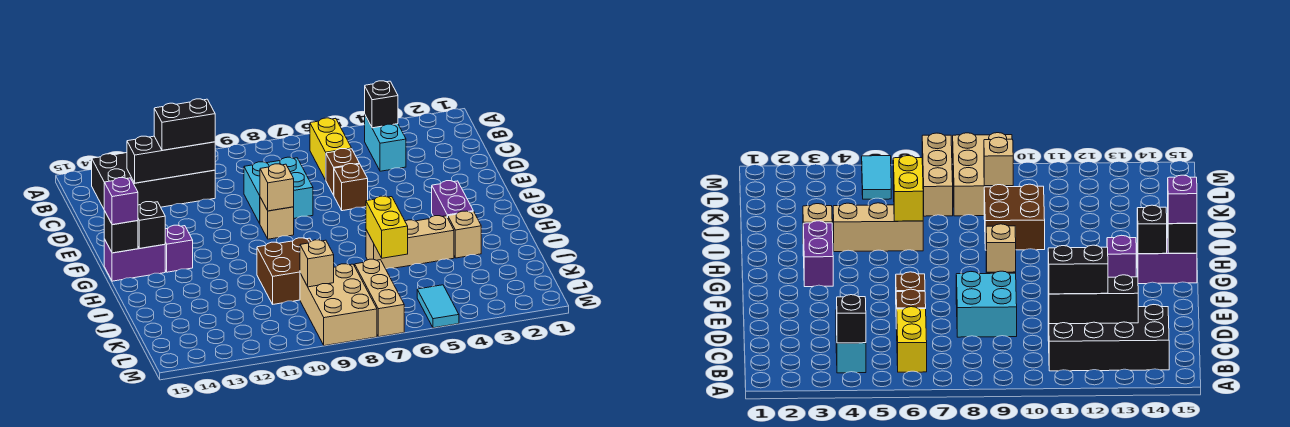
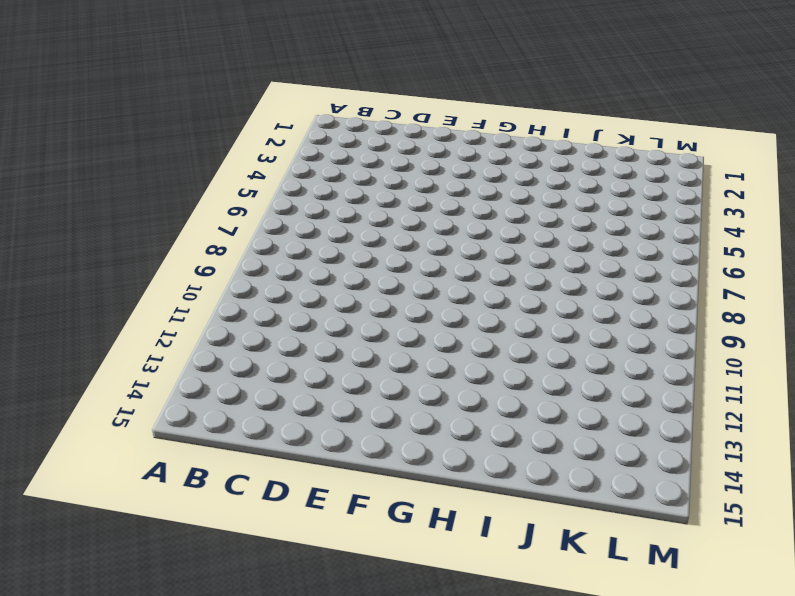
none -> cyan brick B4:C4 level 1
none -> yellow brick B6:C6 level 1
none -> black brick B11:C14 level 1

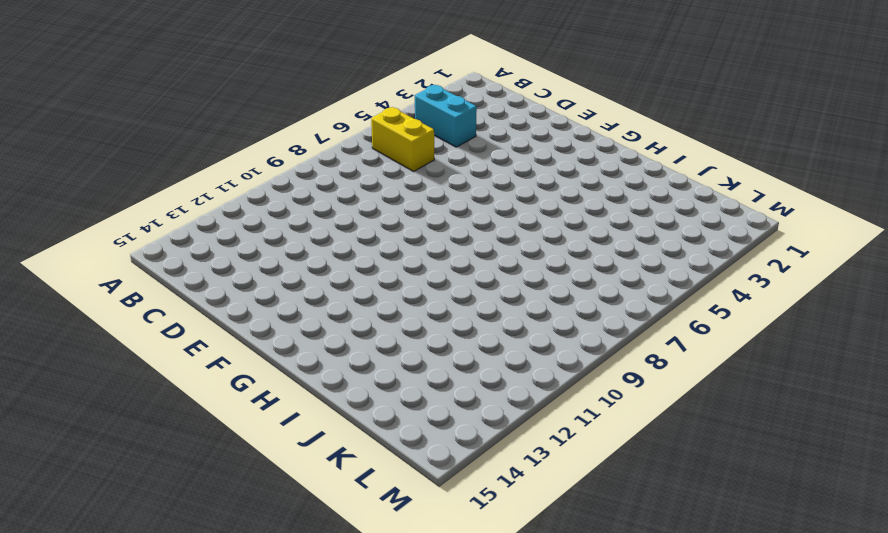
none -> black brick B11:C14 level 1
none -> brown brick D6 level 1
none -> cyan brick D8:E9 level 1

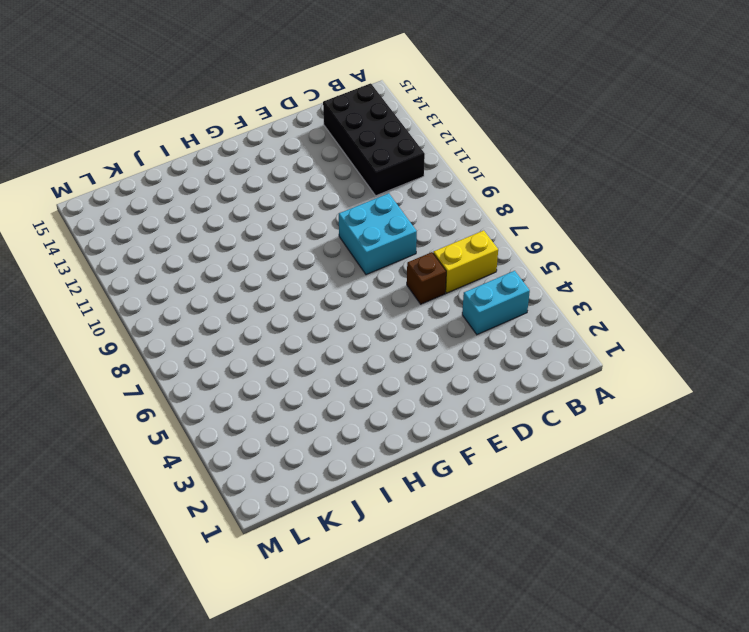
none -> brown brick E6 level 1
none -> tan brick F9 level 1
none -> purple brick G3:H3 level 1

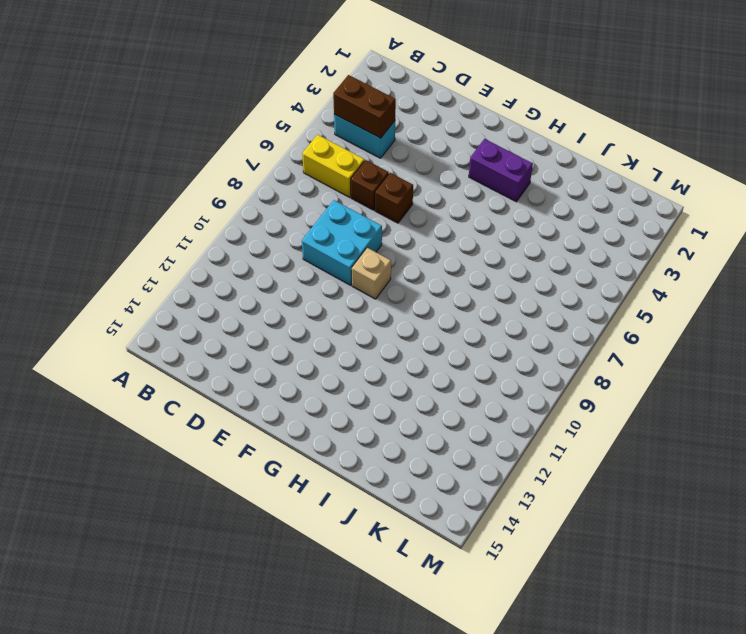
brown brick B4:C4 level 2 -> black brick B4 level 2
none -> black brick B11:C14 level 1
none -> purple brick G13 level 1
none -> purple brick G14:G15 level 1

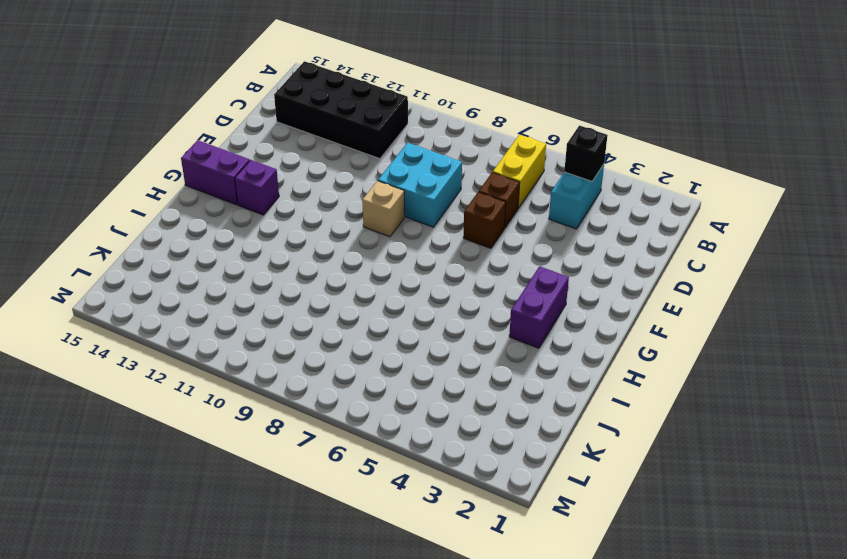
none -> tan brick I3 level 1
none -> tan brick I4:I6 level 1
none -> brown brick I9:J10 level 1

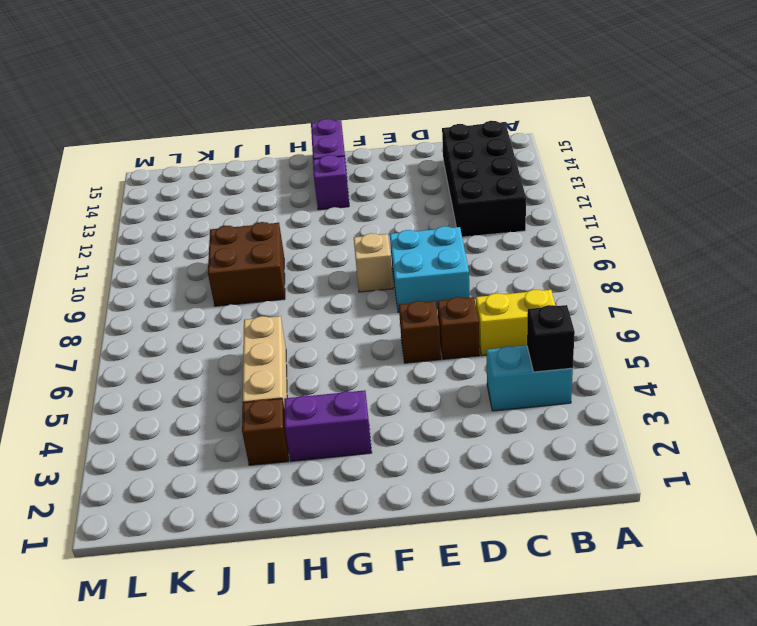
brown brick I3 level 1 -> tan brick I3 level 1
none -> tan brick K7:M7 level 1
none -> tan brick K8:M9 level 1
none -> cyan tile L5:M5 level 1

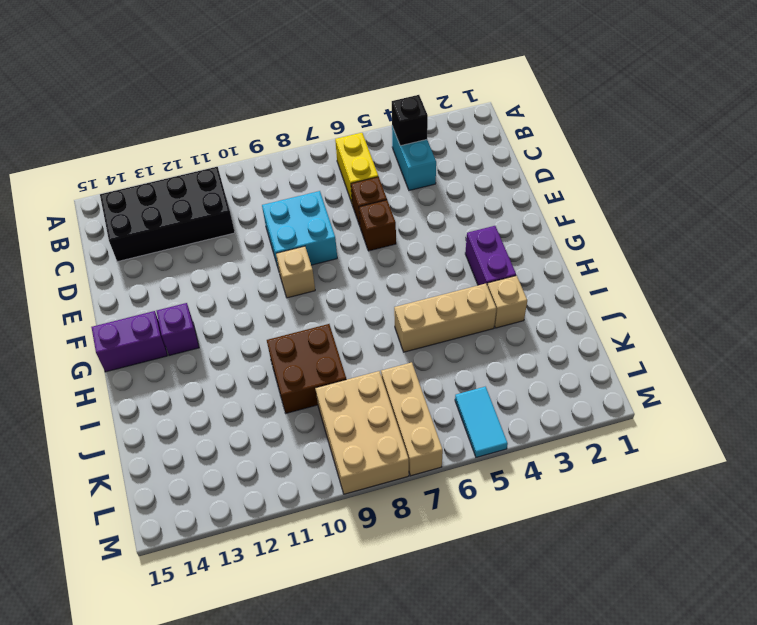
none -> black brick C11:C13 level 2
none -> tan brick F9 level 2
none -> black brick G14 level 2

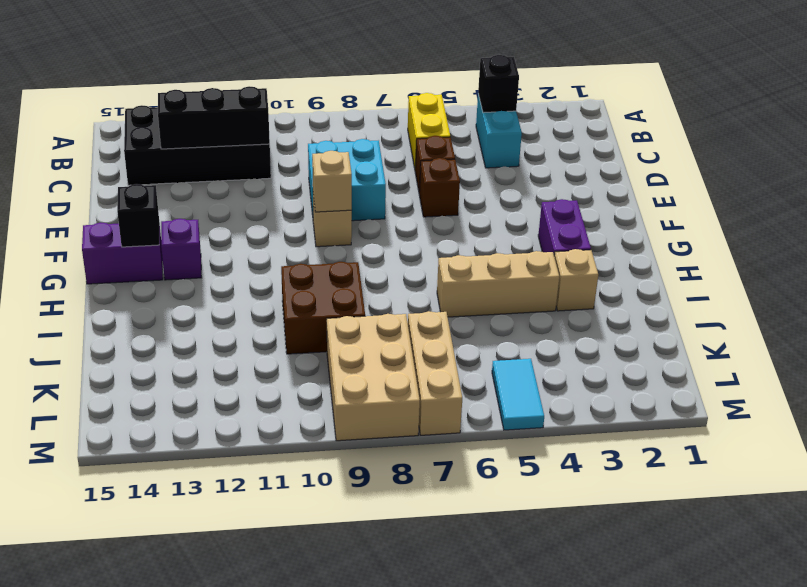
none -> black brick G15 level 2
none -> yellow brick I6:J6 level 2
none -> tan brick K9 level 2

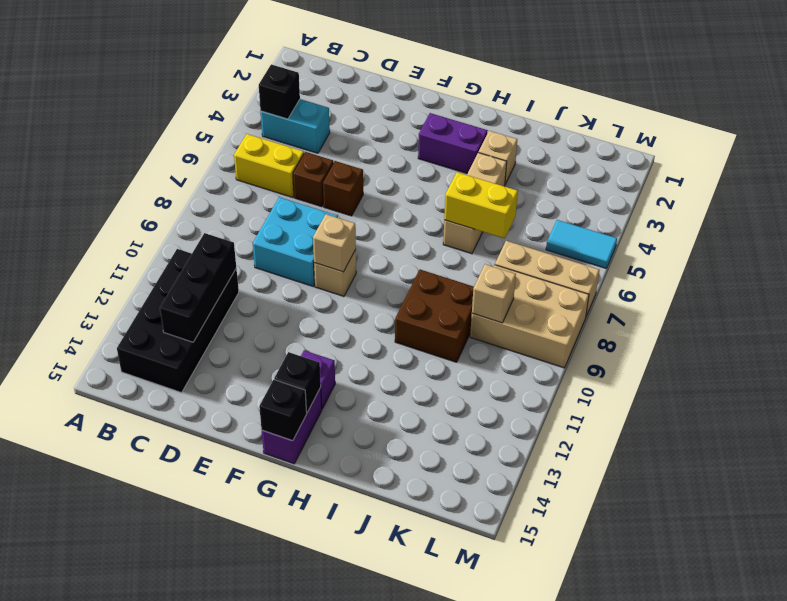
none -> black brick C11:C12 level 3
none -> purple brick G15 level 3

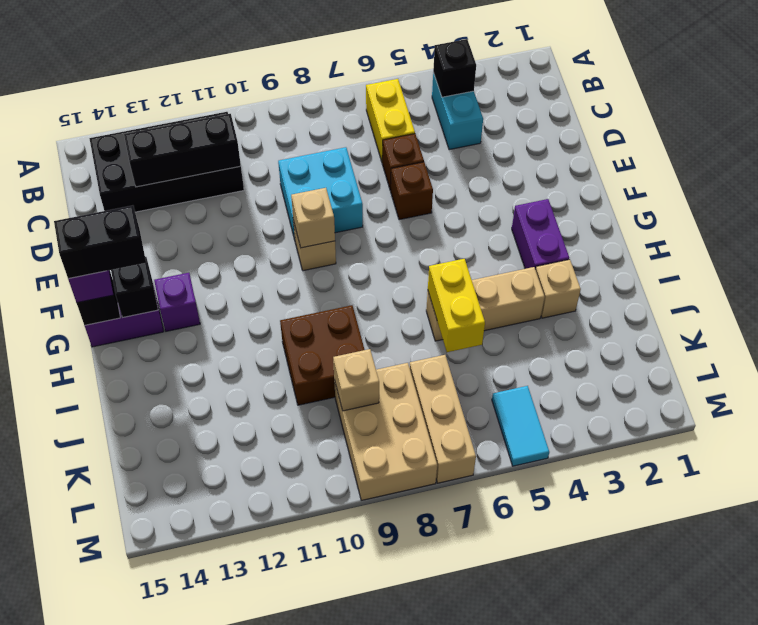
black brick G14:G15 level 4 -> black brick C11:C12 level 3

